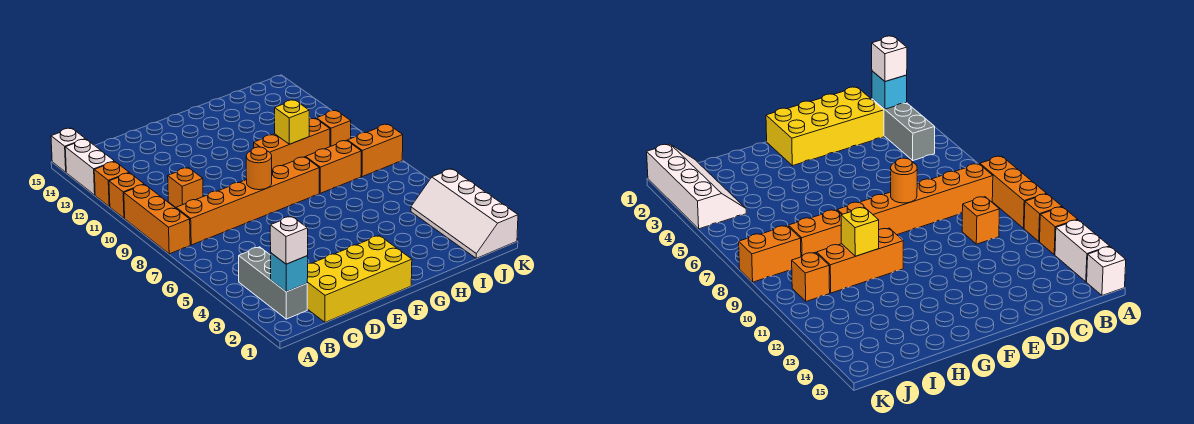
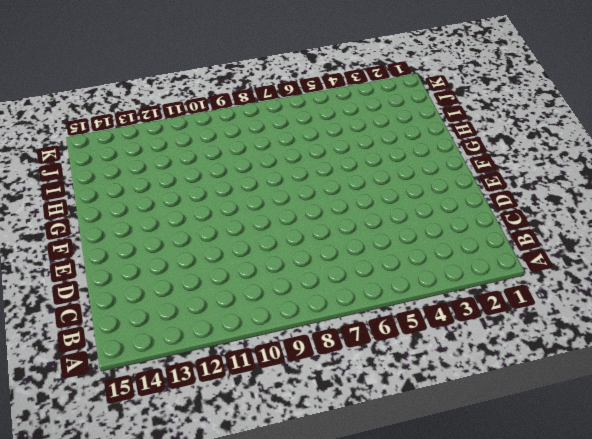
none -> orange brick A8:A10 level 1
none -> orange brick A11 level 1
none -> orange brick A12 level 1

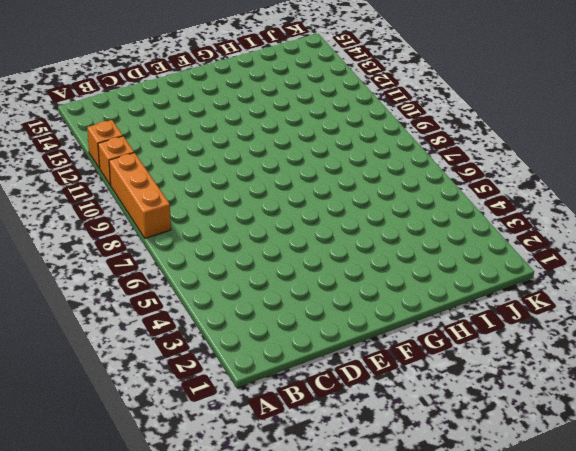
none -> white brick A13:A14 level 1
none -> white brick A15 level 1
none -> grey brick B2:B4 level 1

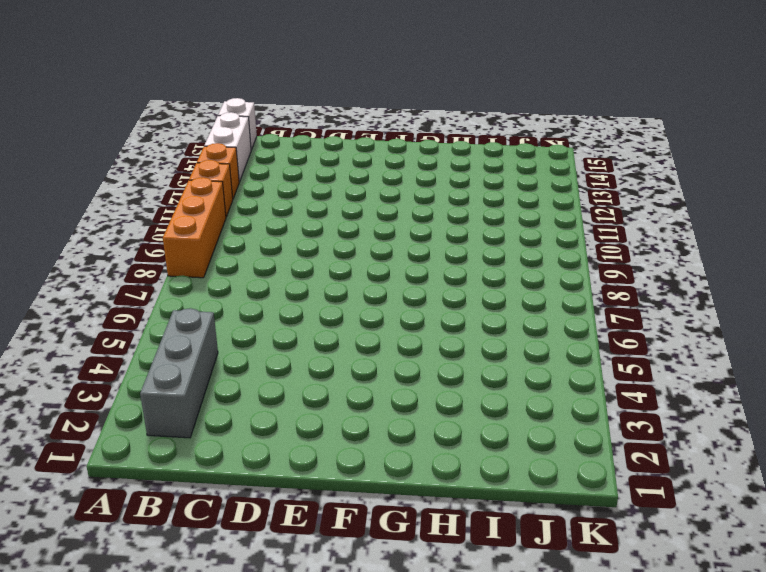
none -> orange brick B8:G8 level 1
none -> yellow brick C1:F2 level 1
none -> orange brick C10 level 1

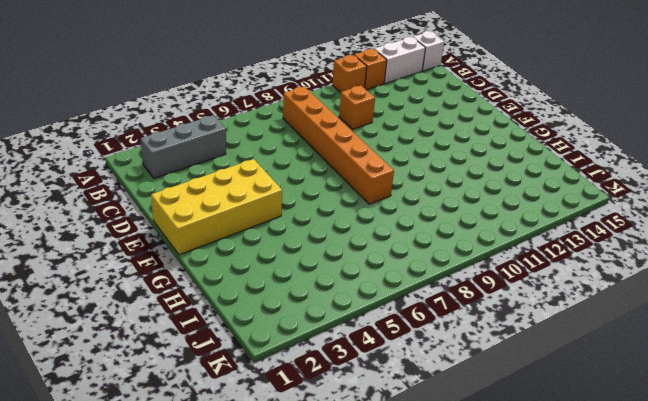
yellow brick E1:F4 level 1 -> yellow brick C1:F2 level 1
none -> orange brick A8:A10 level 1
none -> orange brick G10:I10 level 1
none -> orange brick H8:I8 level 1

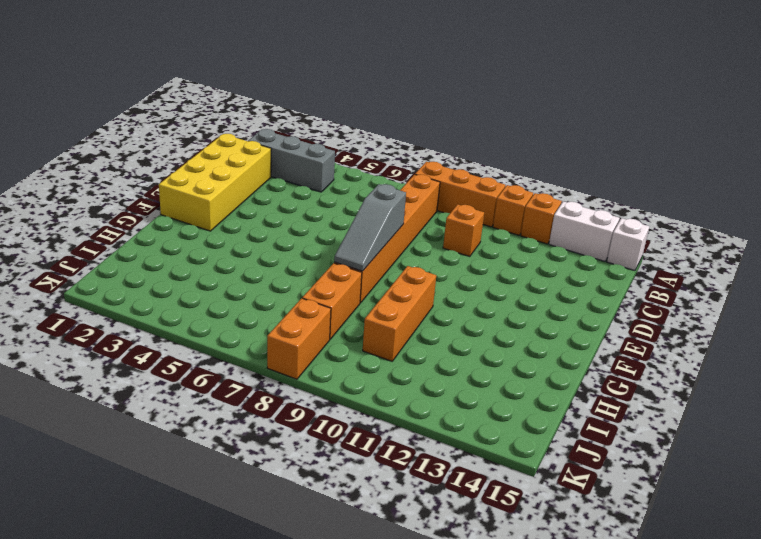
grey slope E8:G8 level 2 top E -> orange round brick E8 level 2
none -> white slope J1:K4 level 1 top K
none -> orange brick J10 level 1
none -> cyan brick B2 level 2

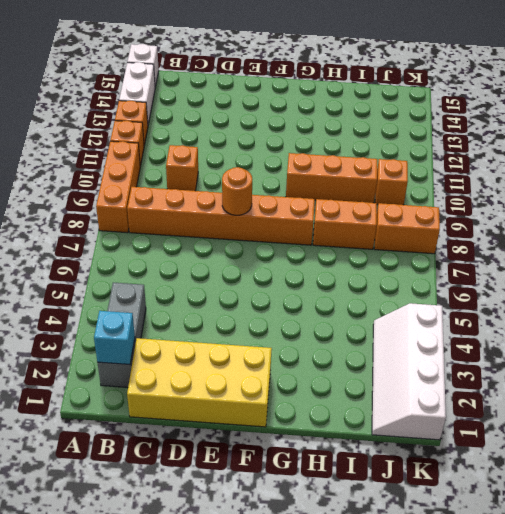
none -> yellow brick H10 level 2
none -> white brick B2 level 3

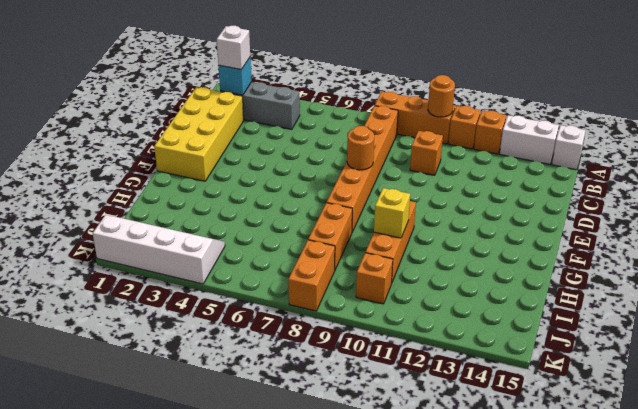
orange round brick A10 level 2 -> none

